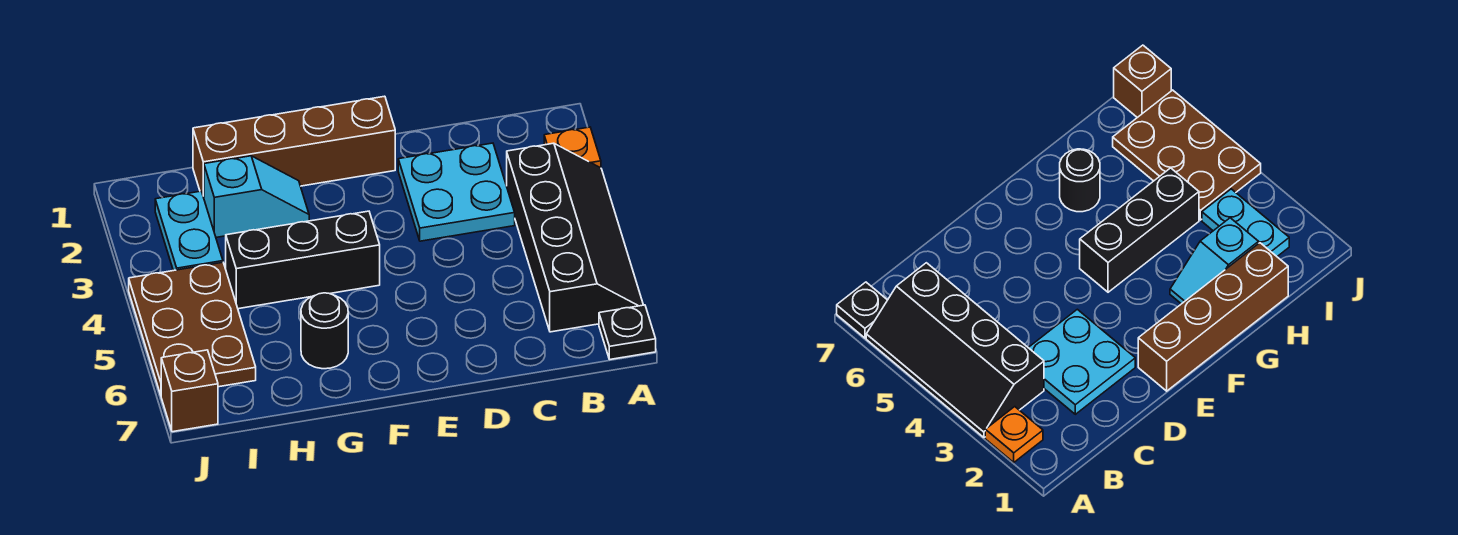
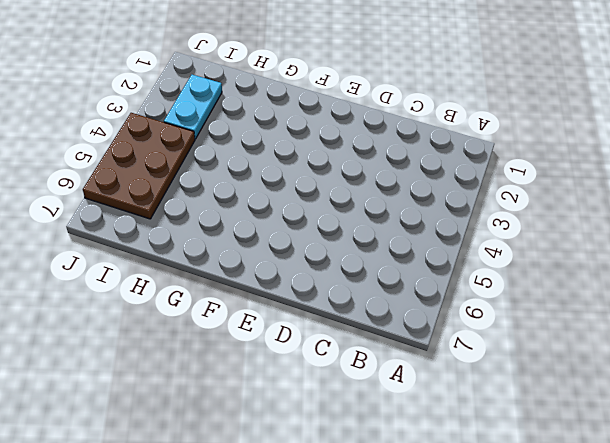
none -> orange plate A2 level 1
none -> black slope A3:B6 level 1 top B

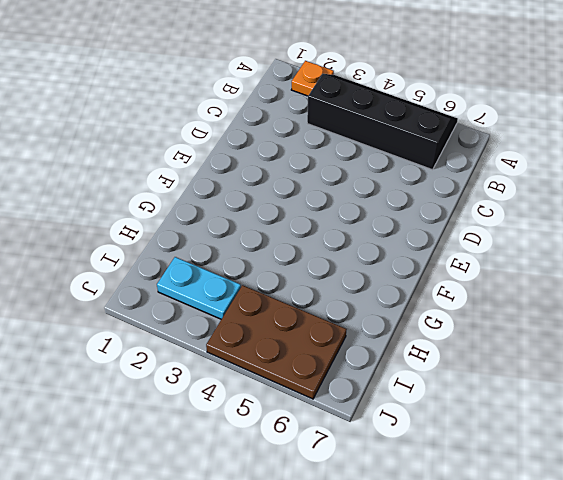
none -> black plate A7 level 1
none -> cyan plate C2:D3 level 1

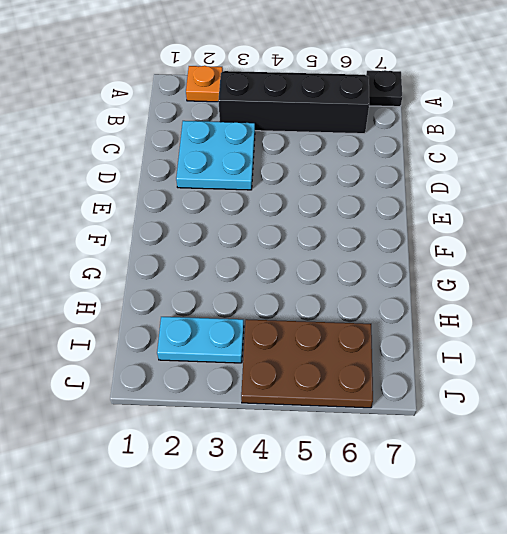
none -> brown brick E1:H1 level 1
none -> black brick F4:H4 level 1

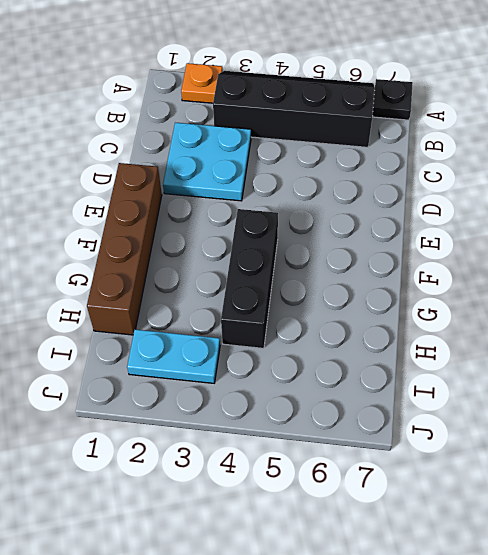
none -> cyan slope G2:H2 level 1 top H
none -> black round brick G6 level 1

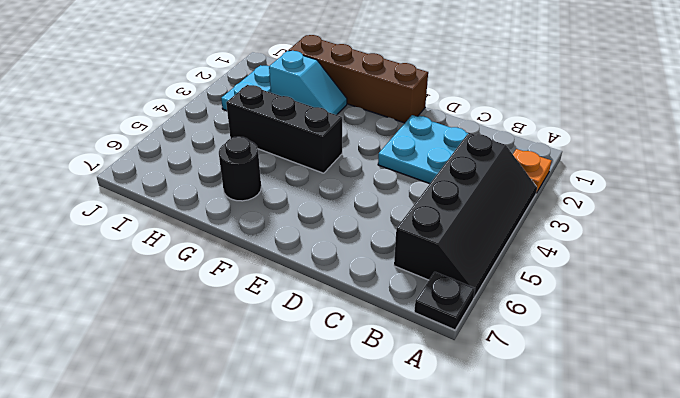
none -> brown plate I4:J6 level 1
none -> brown brick J7 level 1

